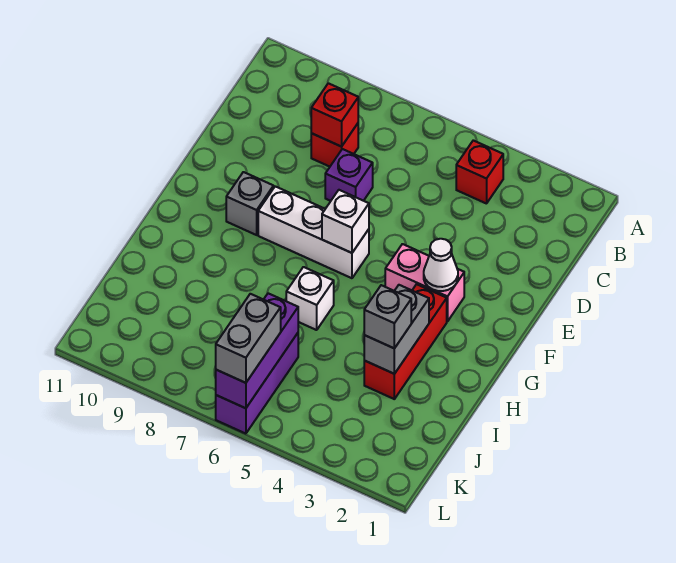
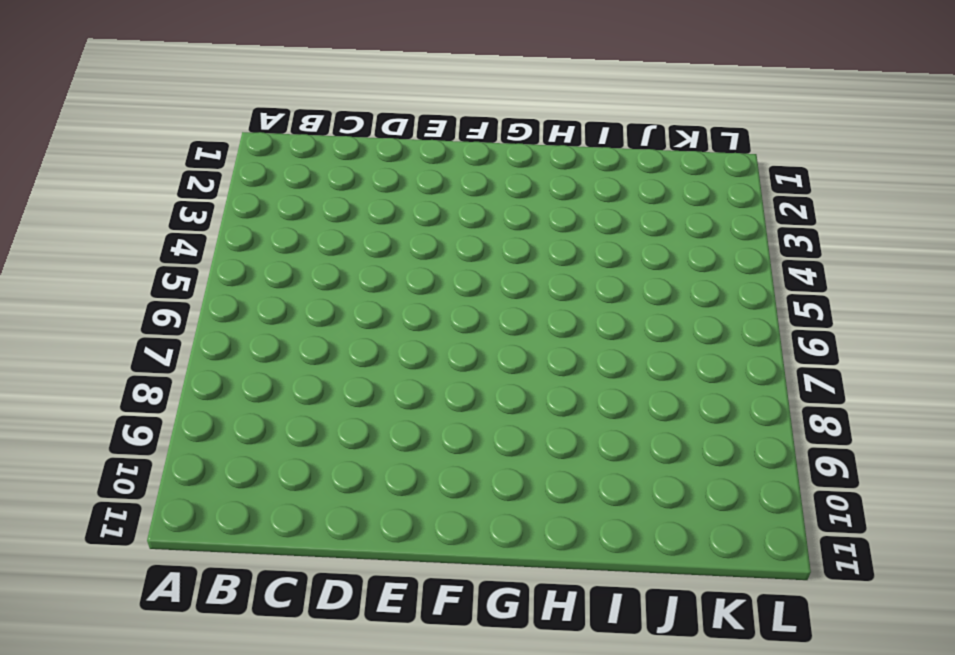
none -> red brick B4 level 1
none -> red brick C8 level 1
none -> purple brick D7 level 1

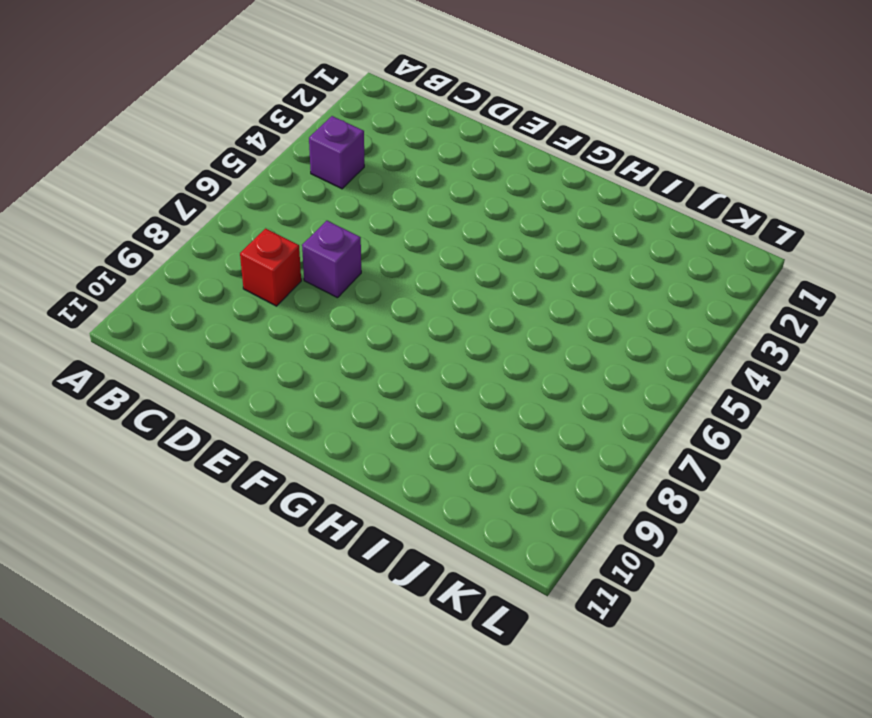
purple brick B4 level 1 -> red brick B4 level 1
none -> pink brick F3:F4 level 1
none -> white brick F6:F8 level 1
none -> grey brick F9 level 1

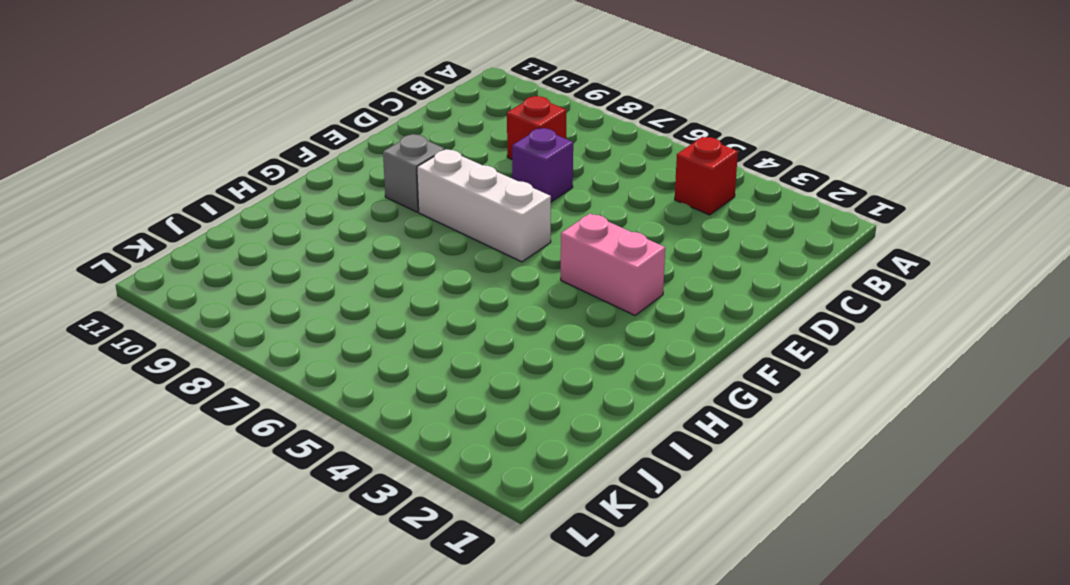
none -> red brick G3:I3 level 1
none -> white brick H6 level 1
none -> purple brick J6:L6 level 1

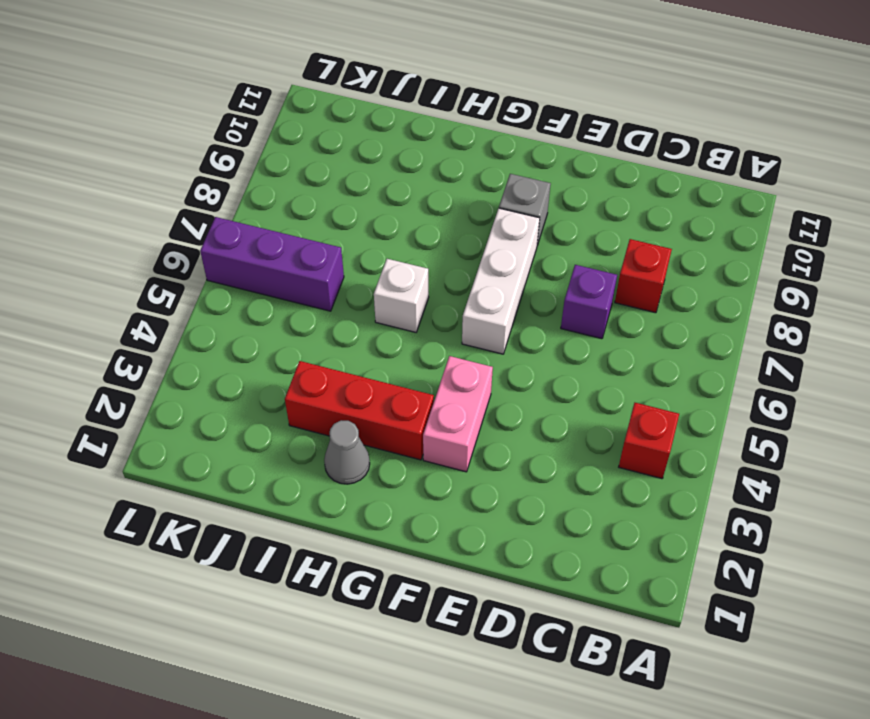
grey cone H2 level 1 -> none
none -> red brick C8 level 2
none -> white cone F3 level 2
none -> white brick F6 level 2

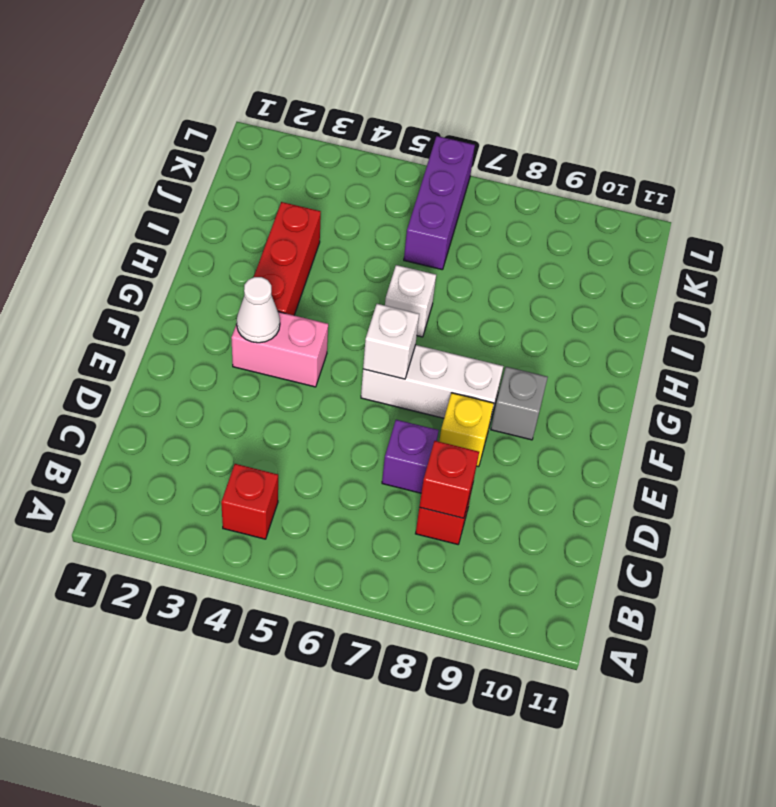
yellow brick E8 level 1 -> none
none -> grey brick H3:I3 level 2
none -> purple brick J6:L6 level 2
none -> grey brick I3 level 3

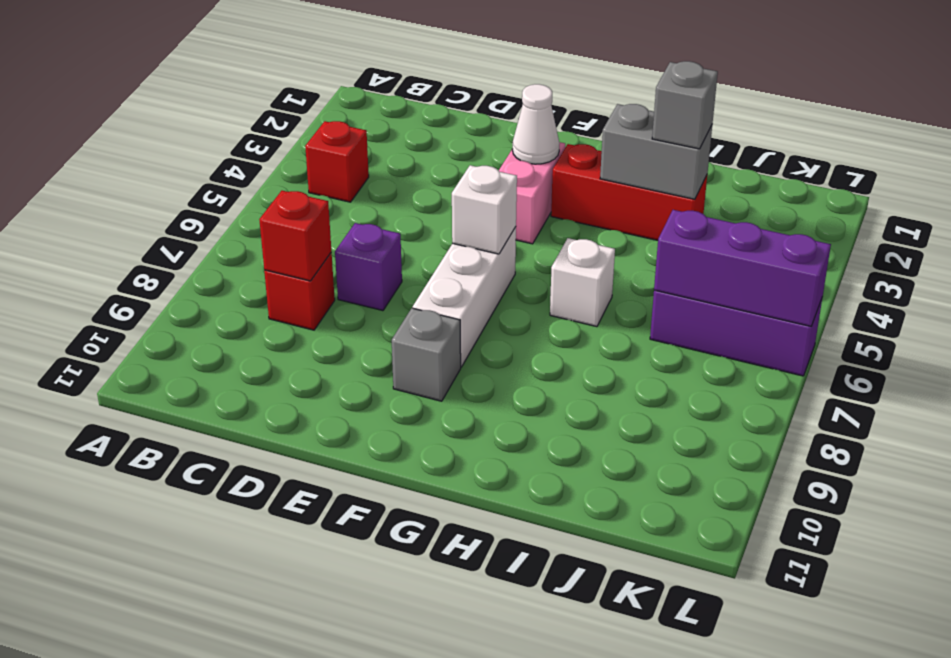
none -> grey brick K6:L6 level 3

